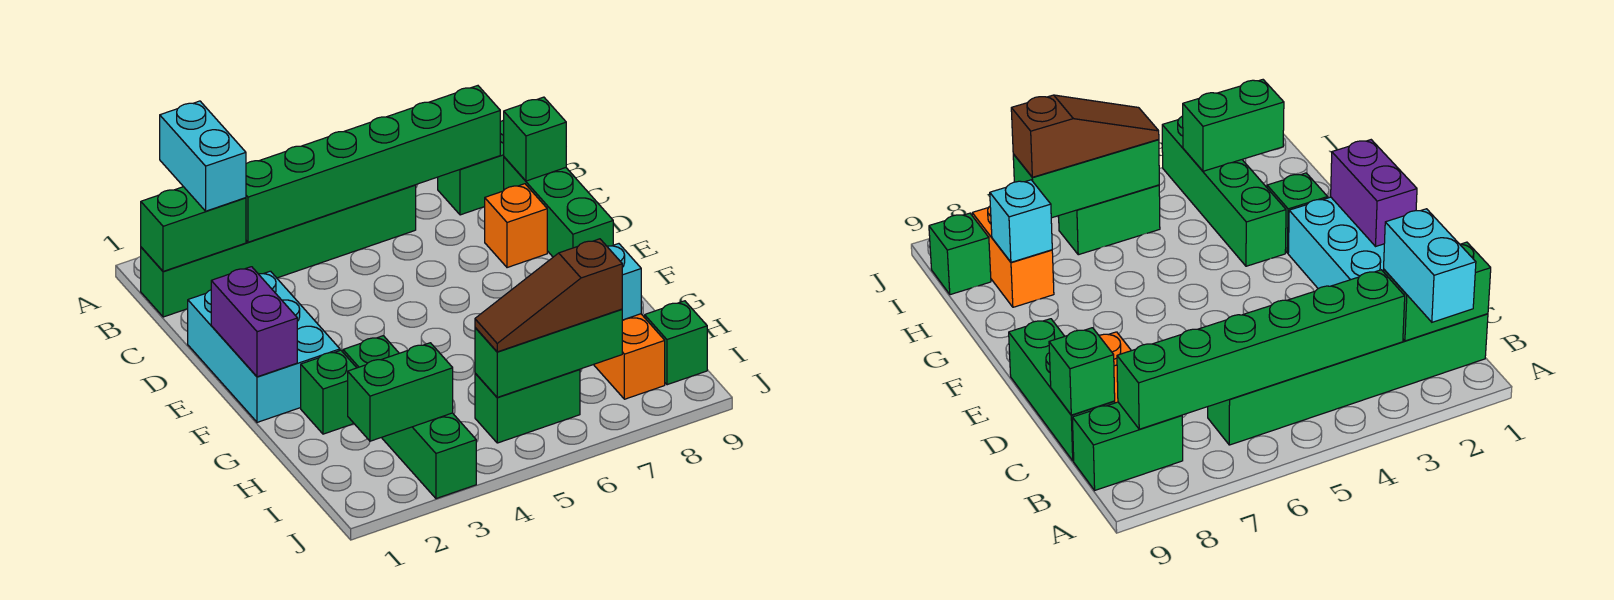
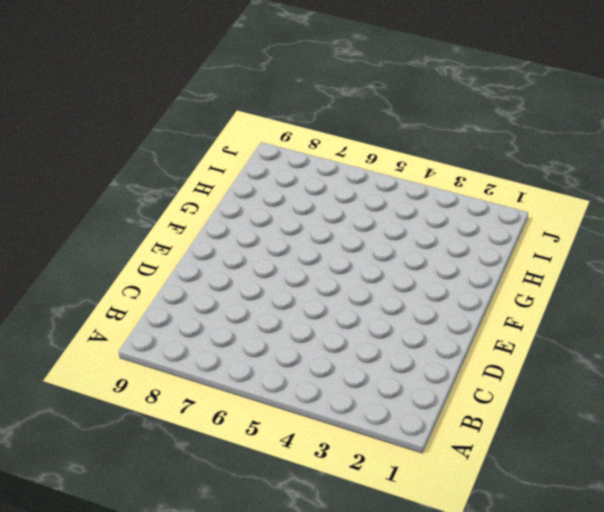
none -> green brick B1:B6 level 1
none -> green brick B8:B9 level 1
none -> green brick C9:E9 level 1

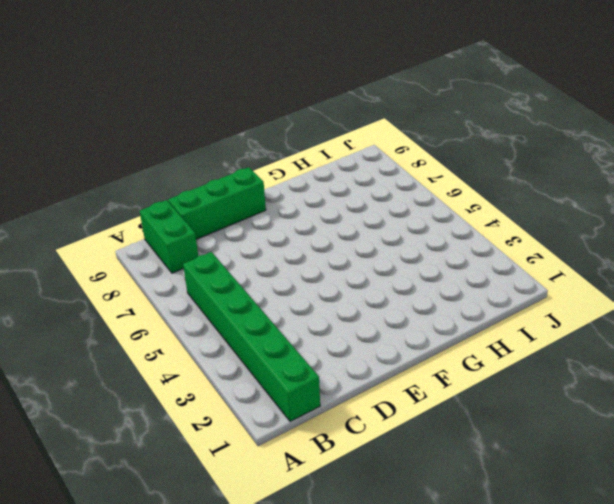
none -> cyan brick D1:F2 level 1
none -> orange brick D8 level 1
none -> green brick G2 level 1

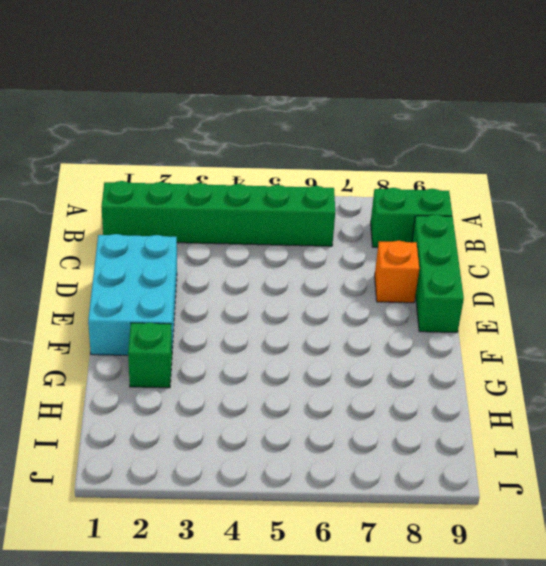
none -> green brick G3:J3 level 1
none -> orange brick H8:I8 level 1
none -> green brick I5:I6 level 1

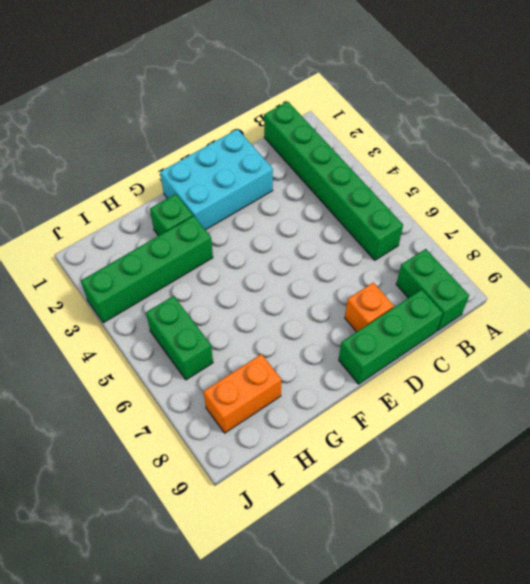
none -> green brick I9 level 1
none -> green brick B1:B2 level 2
none -> green brick B3:B8 level 2

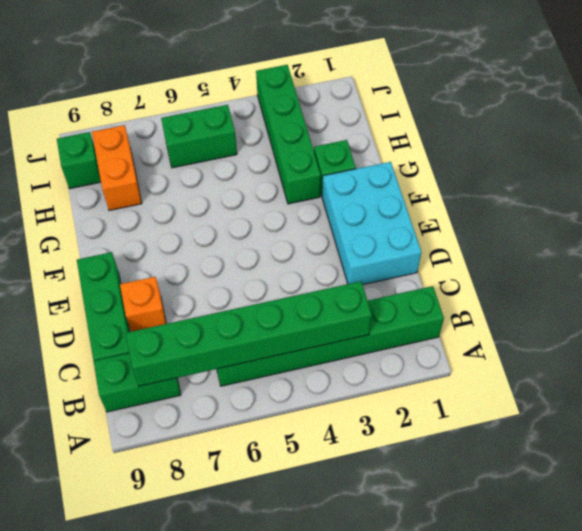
none -> green brick B1:B2 level 2
none -> green brick C9 level 2
none -> purple brick E1:F1 level 2

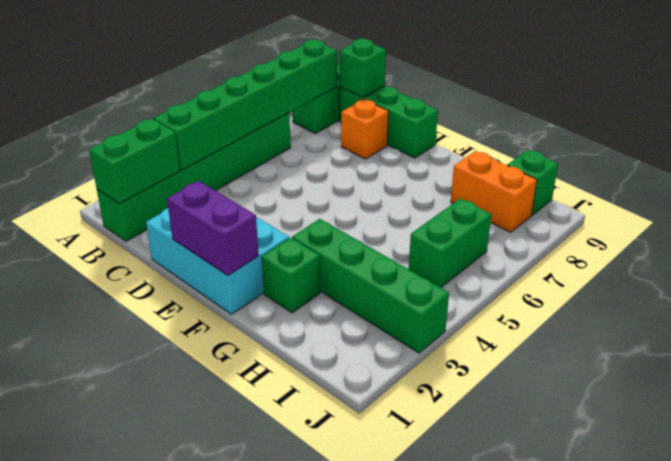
none -> cyan brick H8 level 2
none -> green brick I2:I3 level 2
none -> green brick I5:I7 level 2

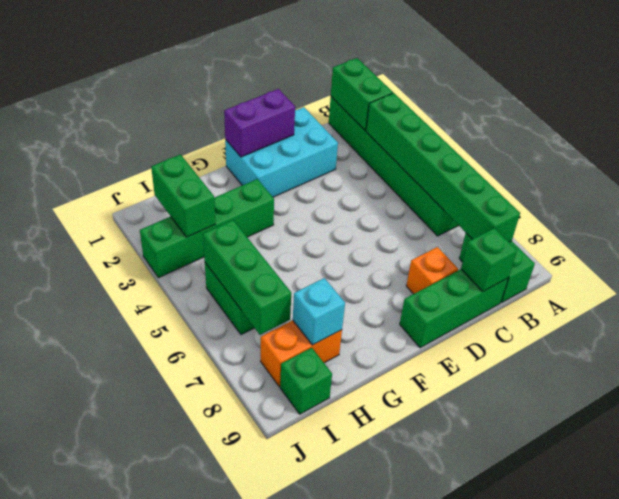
none -> green brick G2 level 1
none -> cyan brick A2:B2 level 3
none -> brown slope I5:I7 level 3 top 7

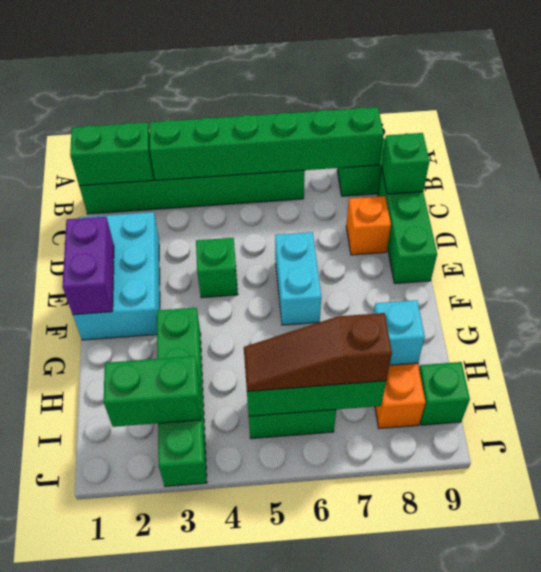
green brick E4 level 1 -> green brick G2 level 1
cyan brick E6:F6 level 1 -> cyan brick A2:B2 level 3

